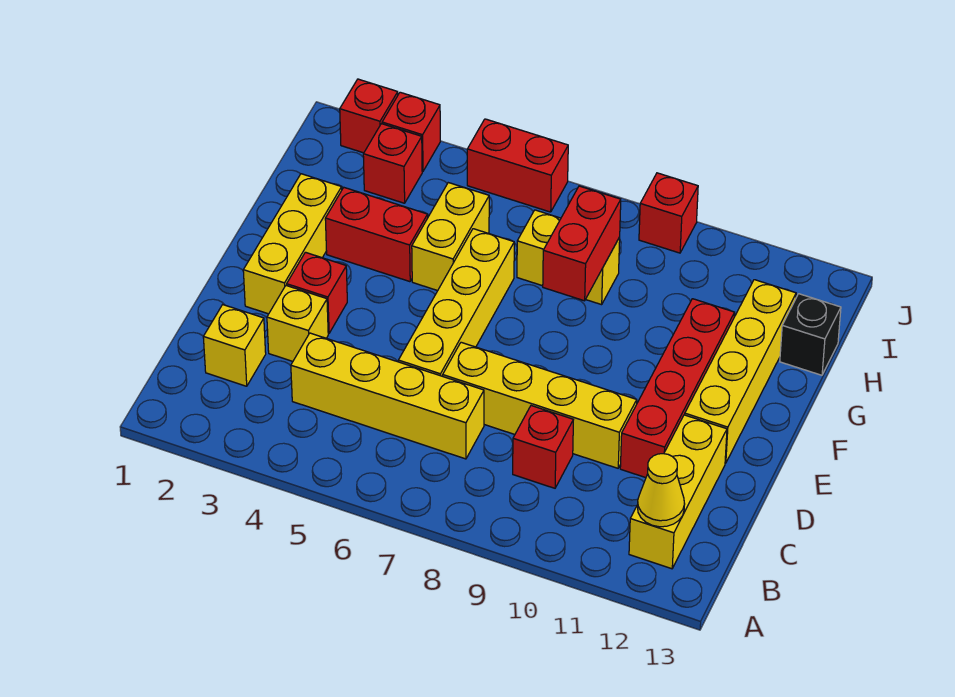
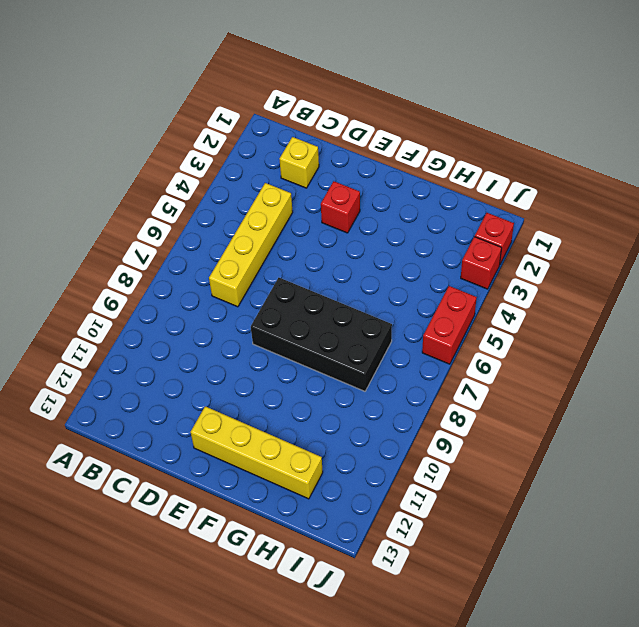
black brick E7:H8 level 1 -> yellow brick H7:H8 level 1
none -> yellow brick B12:D12 level 1
none -> red brick C9 level 1
none -> yellow brick D3 level 1

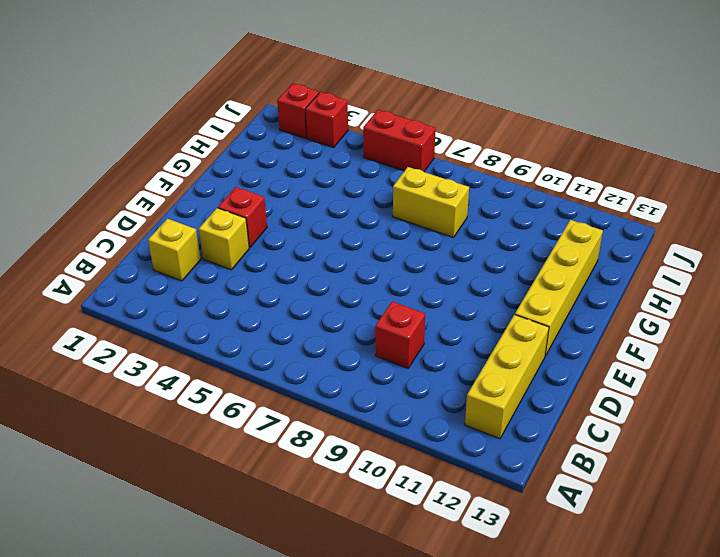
none -> yellow brick C4:C7 level 1
none -> yellow brick D6:G6 level 1
none -> yellow brick D7:D10 level 1

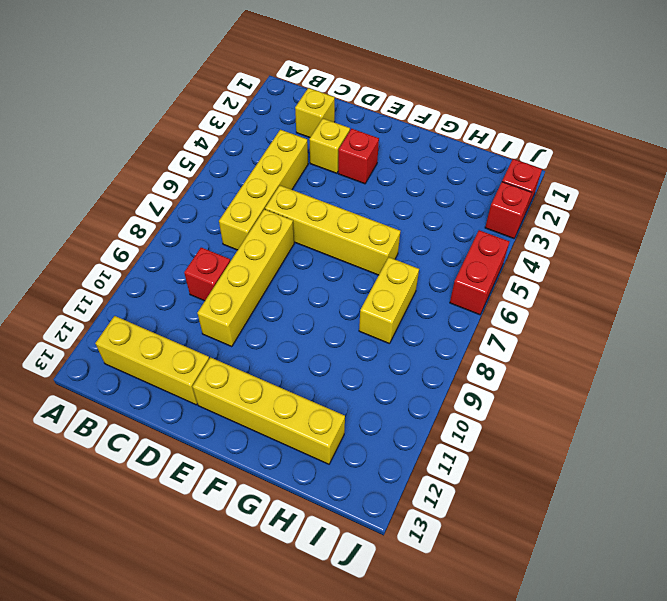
none -> red brick D11:G11 level 1
none -> yellow brick E2:G2 level 1
none -> red brick G3:G4 level 1

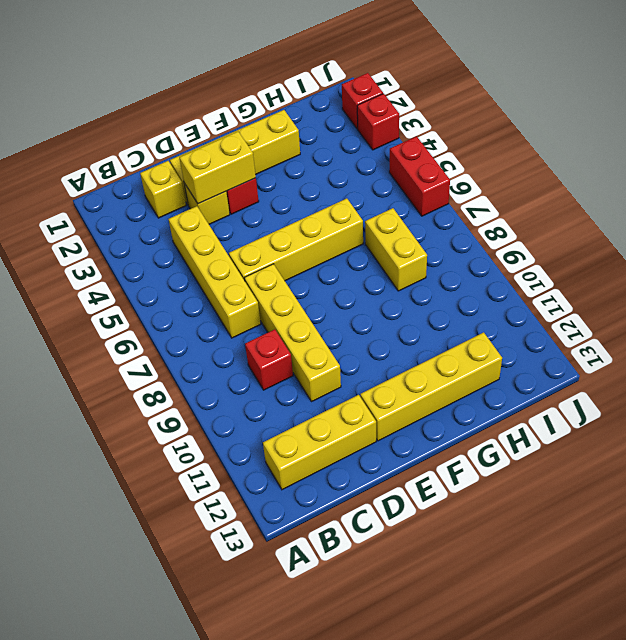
yellow brick D2:G2 level 1 -> yellow brick E2:G2 level 1
yellow brick D3:E3 level 2 -> yellow brick G5:H5 level 1
none -> red brick D11:G11 level 1
none -> red brick G3:G4 level 1
none -> black brick H13 level 1

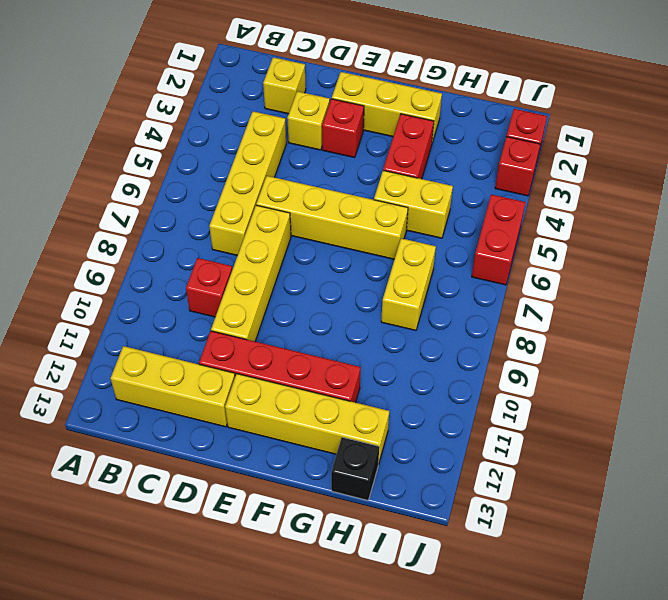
none -> red brick I3 level 1
none -> red brick J9 level 1
none -> yellow cone B12 level 2

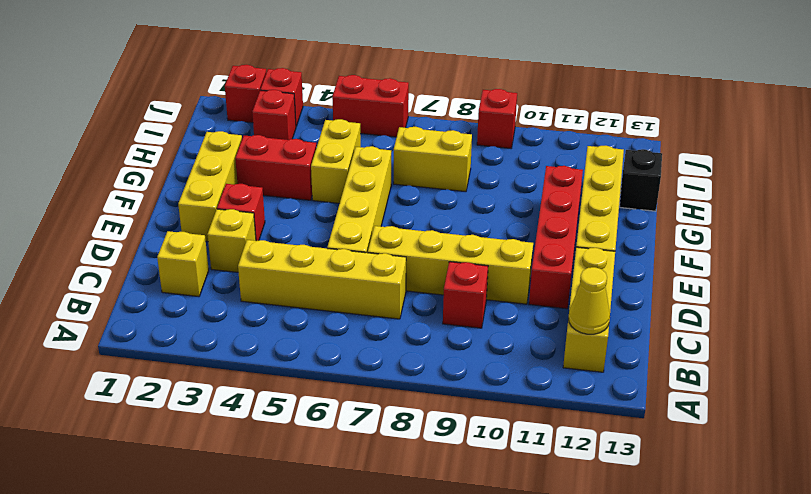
none -> red brick G8:H8 level 2

